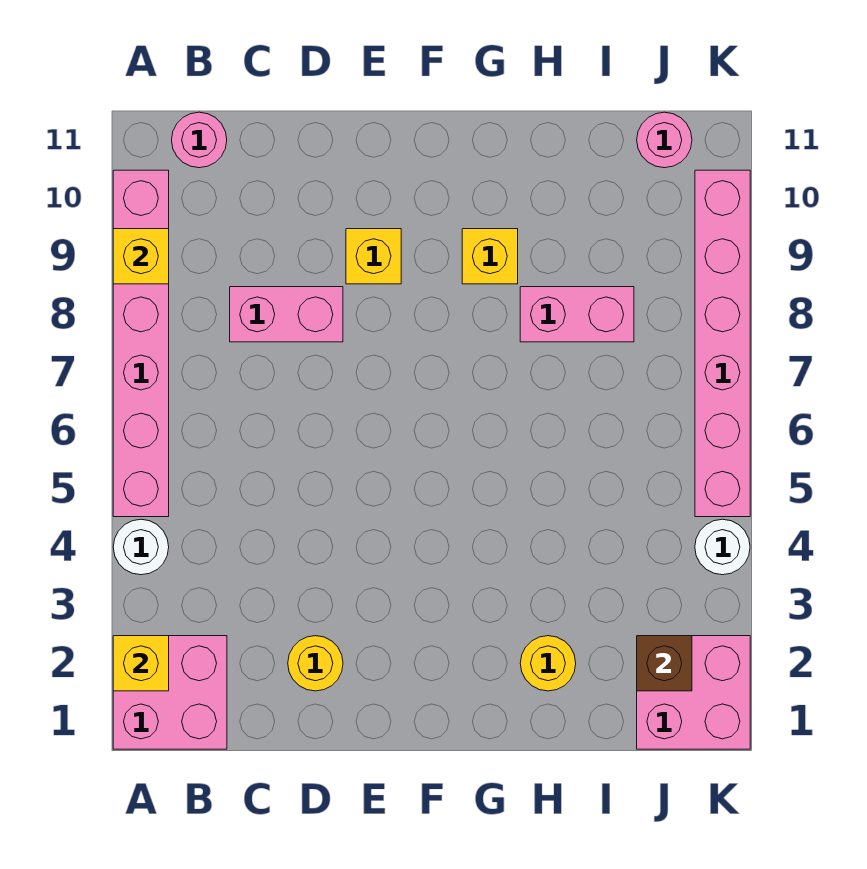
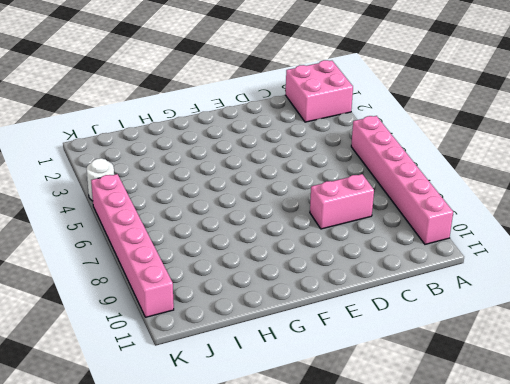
none -> white round brick A4 level 1
none -> pink round brick B11 level 1
none -> yellow round brick D2 level 1

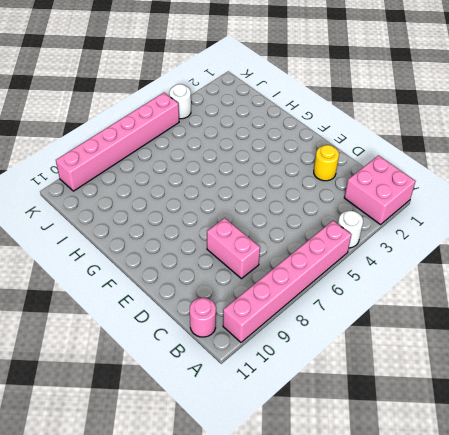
none -> yellow brick E9 level 1
none -> yellow brick G9 level 1
none -> yellow round brick H2 level 1

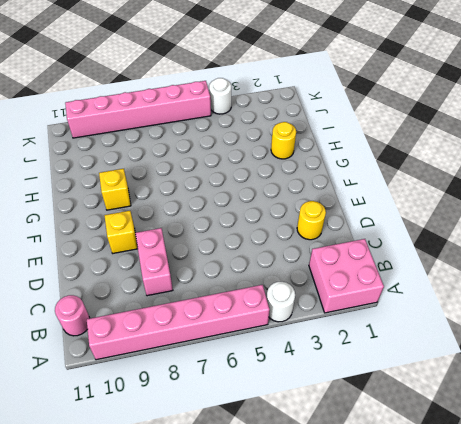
none -> pink brick H8:I8 level 1
none -> pink brick J1:K2 level 1
none -> pink round brick J11 level 1

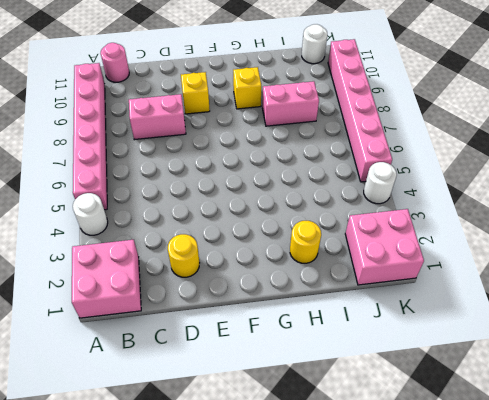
white round brick J11 level 1 -> pink round brick J11 level 1
none -> yellow brick A2 level 2
none -> yellow brick A9 level 2
none -> brown brick J2 level 2

